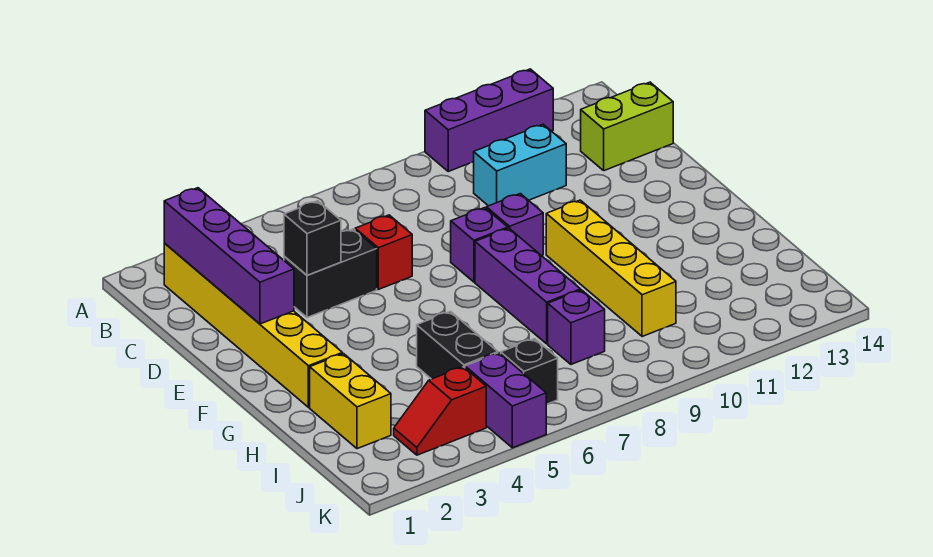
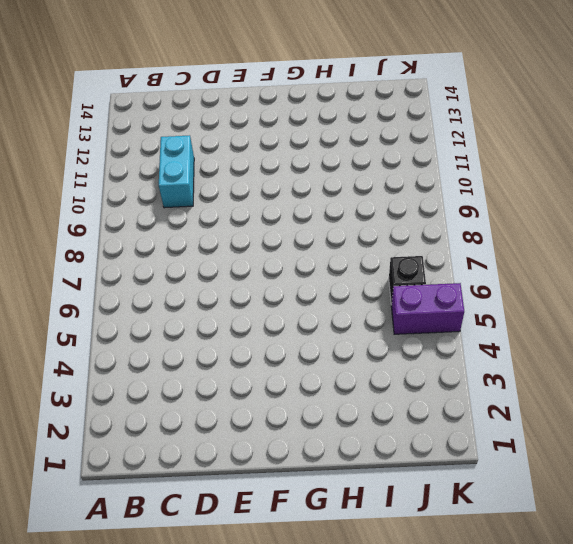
none -> purple brick A10:A12 level 1
none -> yellow brick B2:G2 level 1
none -> lime brick C13:C14 level 1

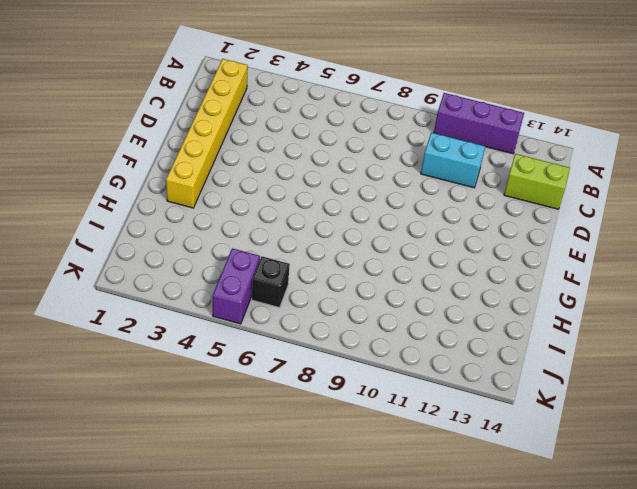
none -> black brick D4:D5 level 1
none -> red brick D6 level 1
none -> purple brick E8 level 1

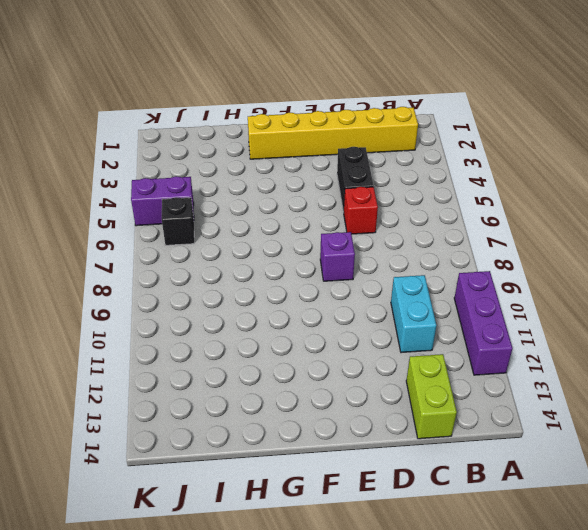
none -> purple brick E9 level 1
none -> purple brick F8:H8 level 1
none -> yellow brick F10:I10 level 1

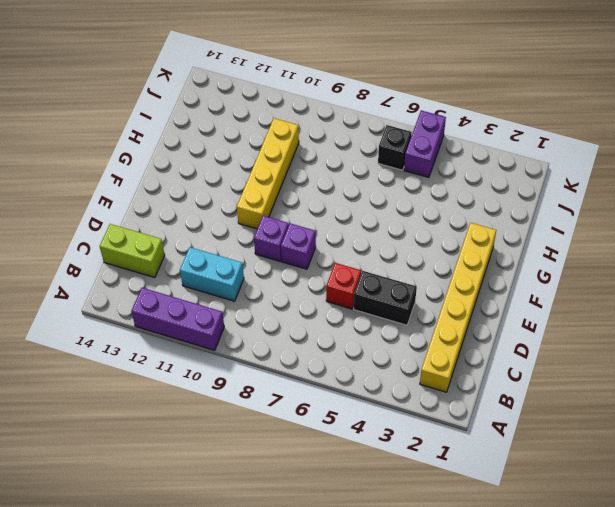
none -> purple brick F8:H8 level 1
none -> yellow brick H2:I2 level 1
none -> black brick H5:I5 level 1

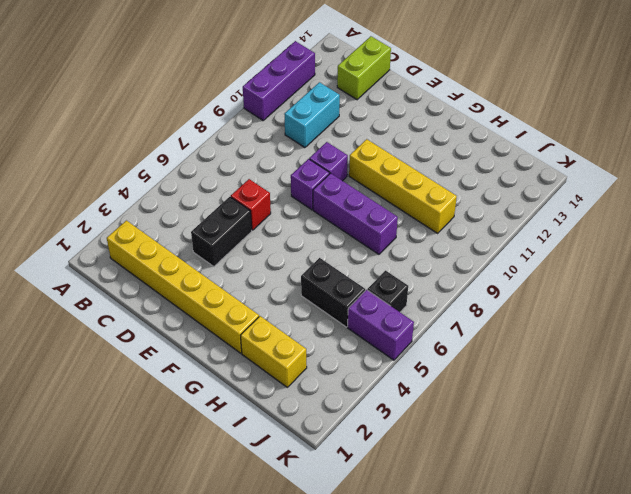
none -> purple brick I8 level 1
none -> red slope J3:J4 level 1 top 4
none -> purple brick B2:E2 level 2

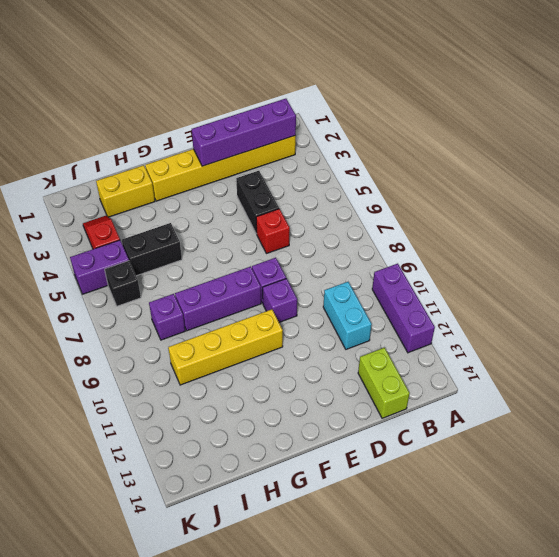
none -> black brick D4 level 2

